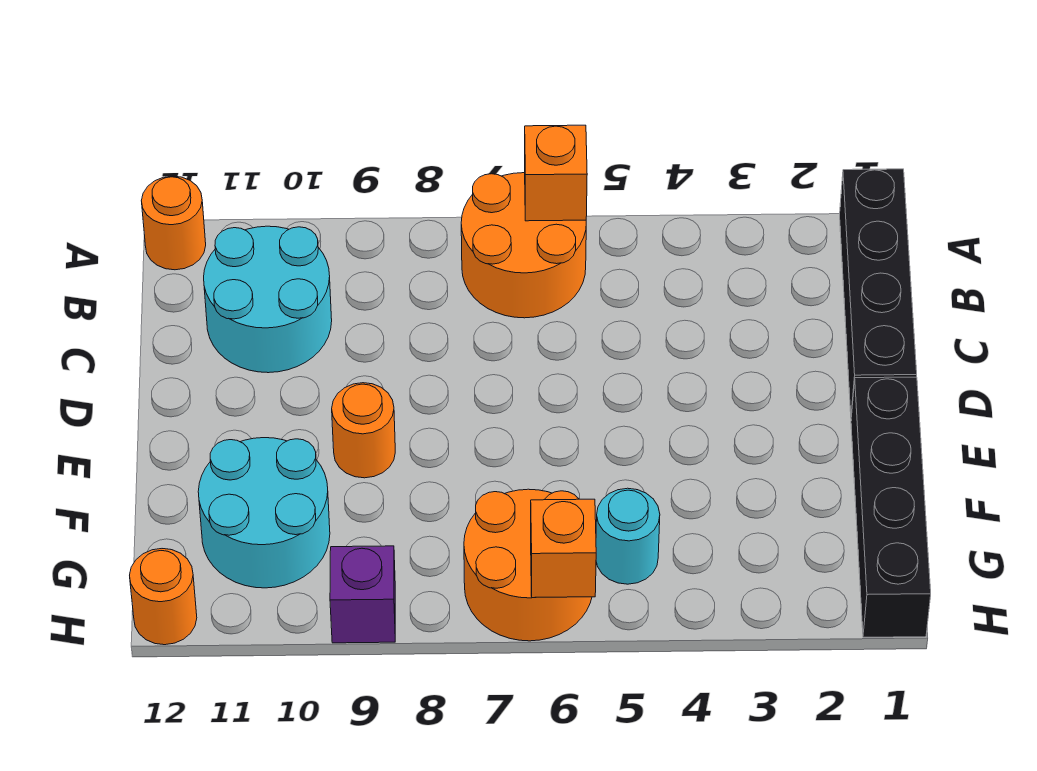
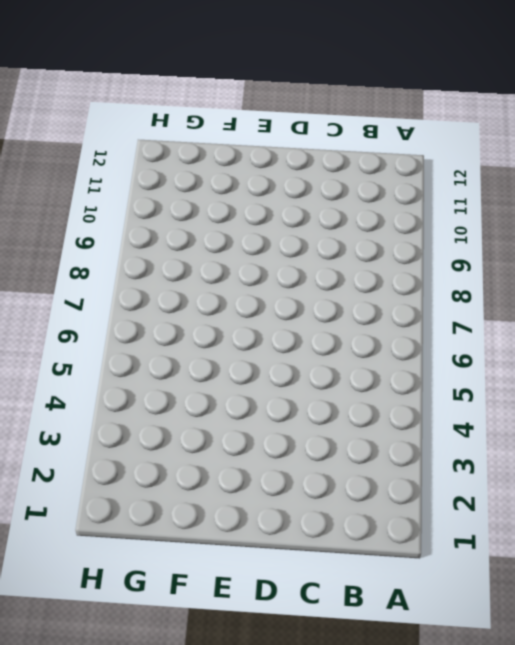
none -> black brick A1:D1 level 1
none -> orange round brick A6:B7 level 1
none -> orange round brick A12 level 1

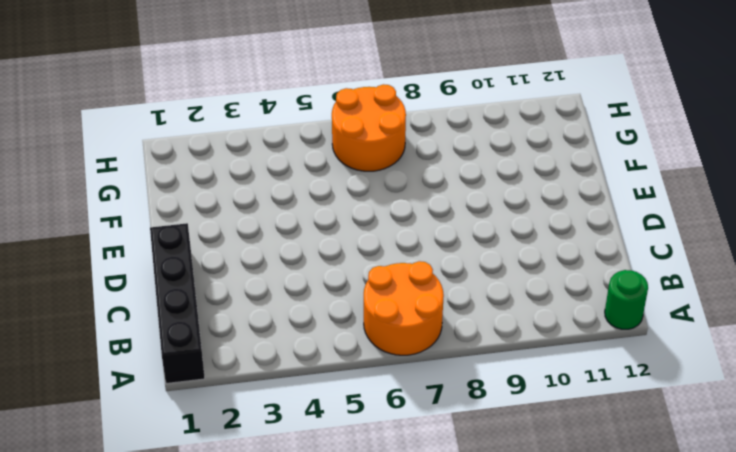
green round brick A12 level 1 -> orange round brick A12 level 1
none -> cyan round brick B10:C11 level 1
none -> black brick E1:H1 level 1
none -> orange round brick E9 level 1

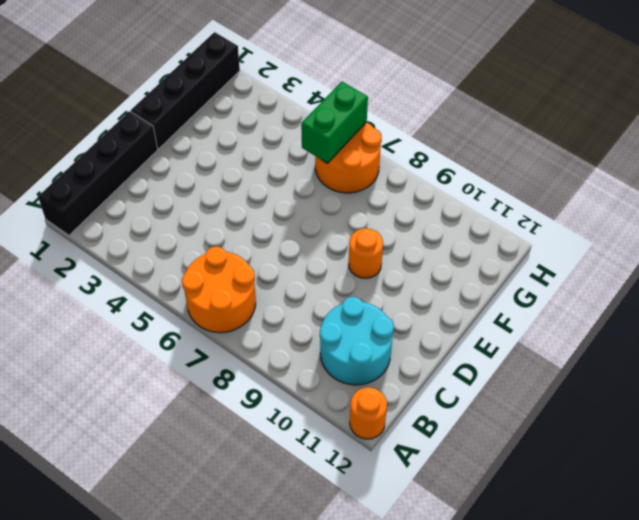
green brick G6:H6 level 2 -> orange brick H6 level 2
none -> cyan round brick F10:G11 level 1
none -> cyan round brick G5 level 1
none -> purple brick H9 level 1

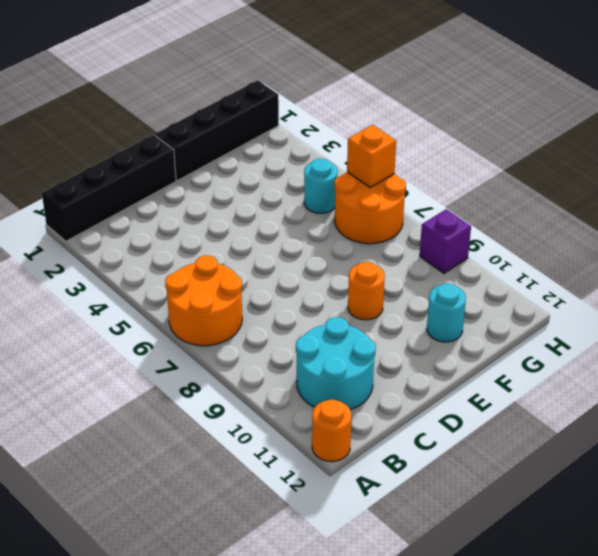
cyan round brick F11 level 1 -> cyan round brick F10:G11 level 1
none -> orange round brick H12 level 1
none -> orange brick A6 level 2

